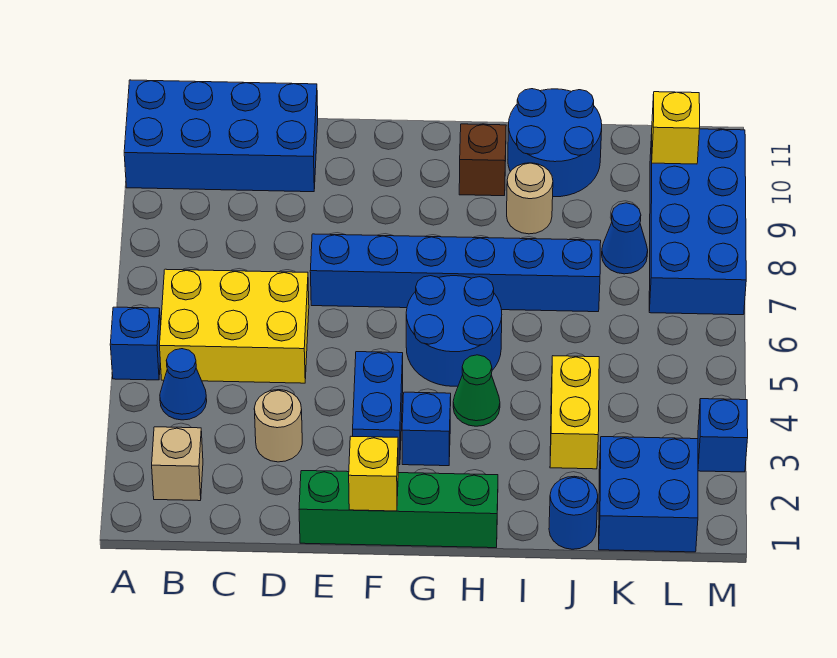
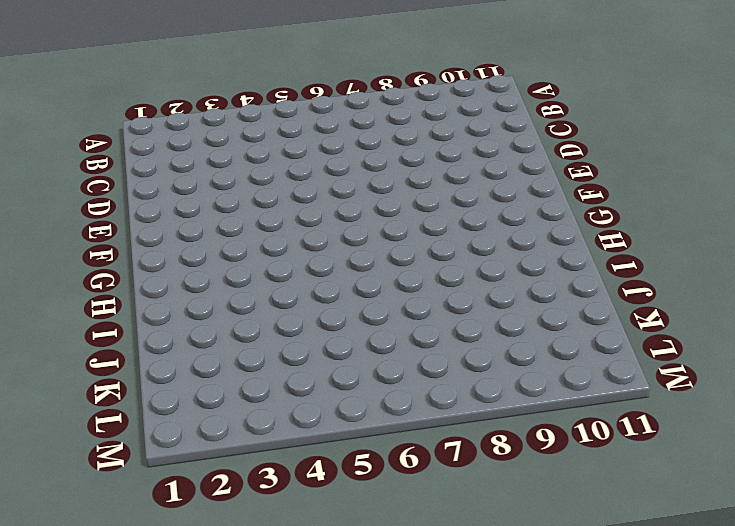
none -> blue brick A5 level 1
none -> blue brick A10:D11 level 1
none -> tan brick B2 level 1

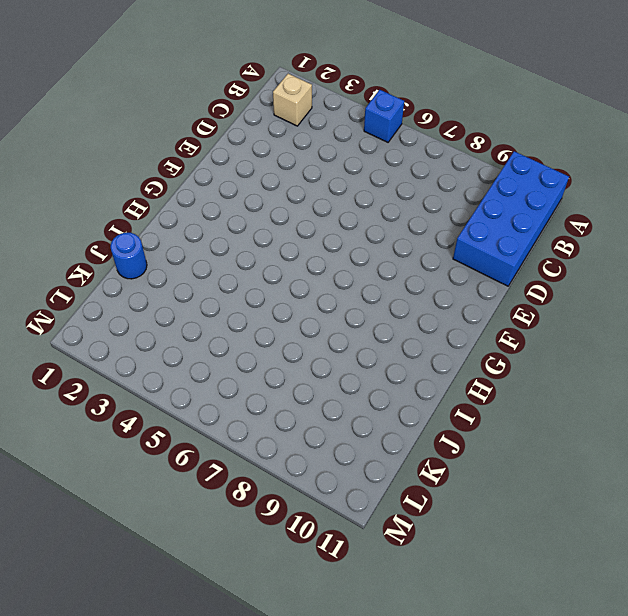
none -> blue cone B4 level 1
none -> yellow brick B5:D6 level 1
none -> tan round brick D3 level 1

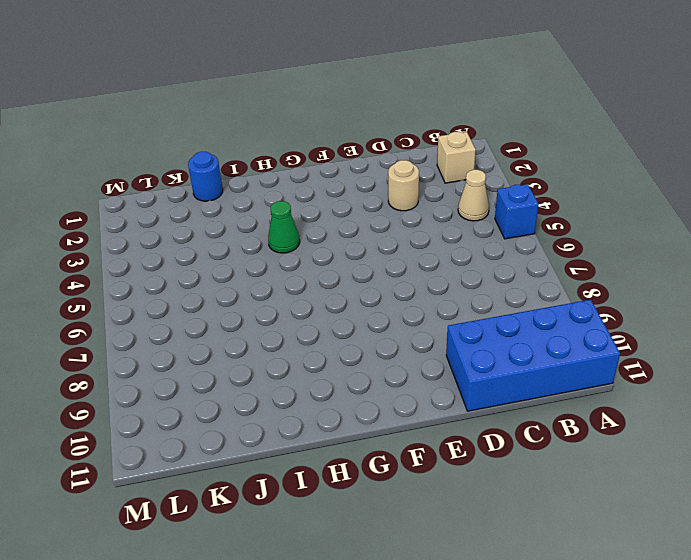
tan cone B4 level 1 -> blue cone B4 level 1
none -> yellow brick B5:D6 level 1
none -> green brick E1:H1 level 1
none -> blue brick E7:J7 level 1

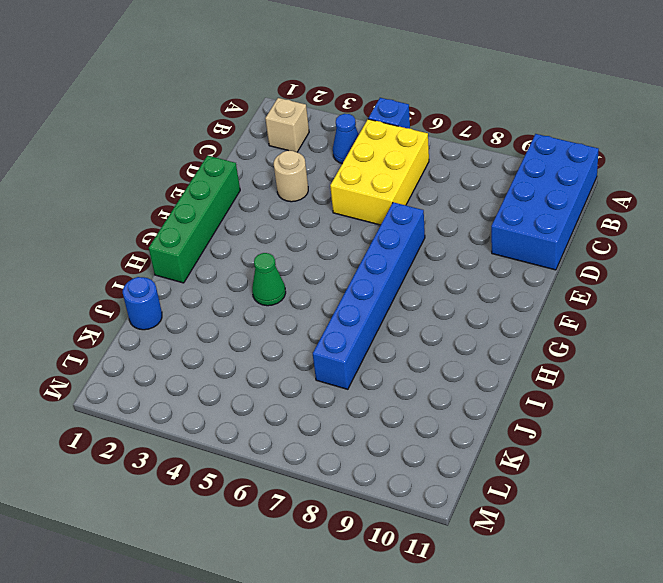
none -> blue brick F3:F4 level 1
none -> blue brick G3 level 1
none -> blue round brick G5:H6 level 1

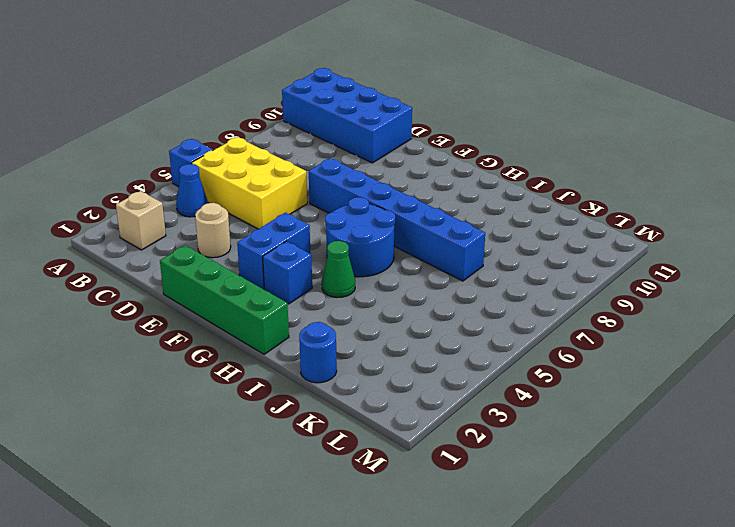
none -> brown brick H10 level 1
none -> tan round brick I9 level 1
none -> blue round brick I10:J11 level 1

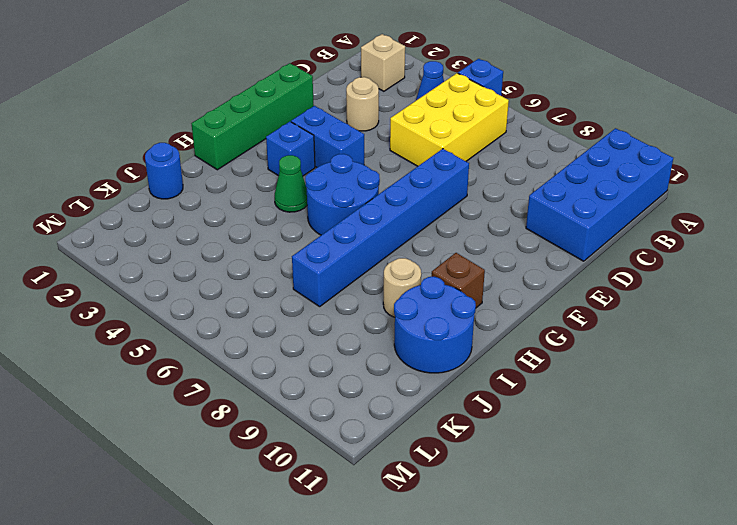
none -> yellow brick J3:J4 level 1
none -> blue brick K1:L2 level 1
none -> blue cone K8 level 1

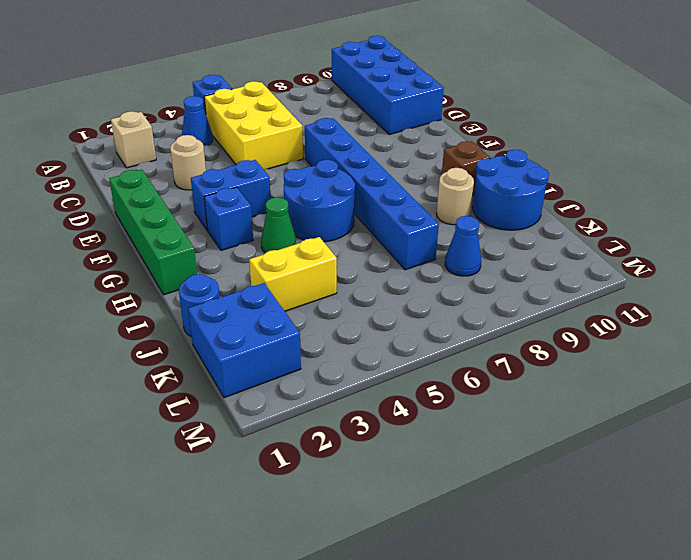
none -> blue brick L7:M10 level 1
none -> blue brick M3 level 1
none -> yellow brick F1 level 2

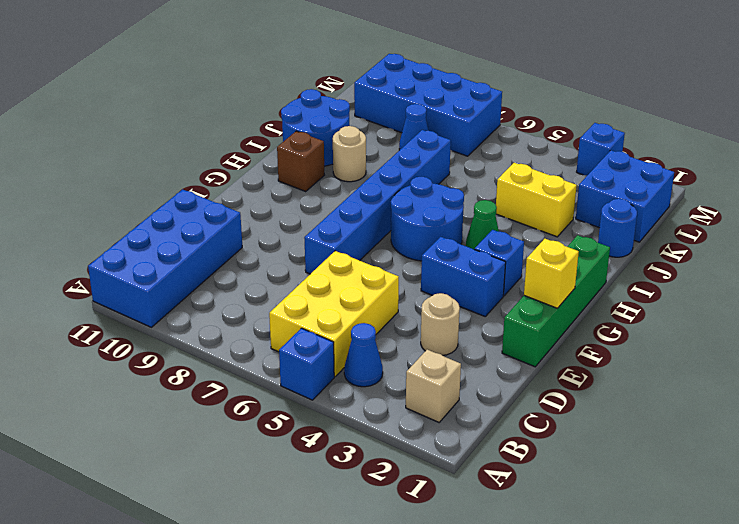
none -> yellow brick L10 level 2

